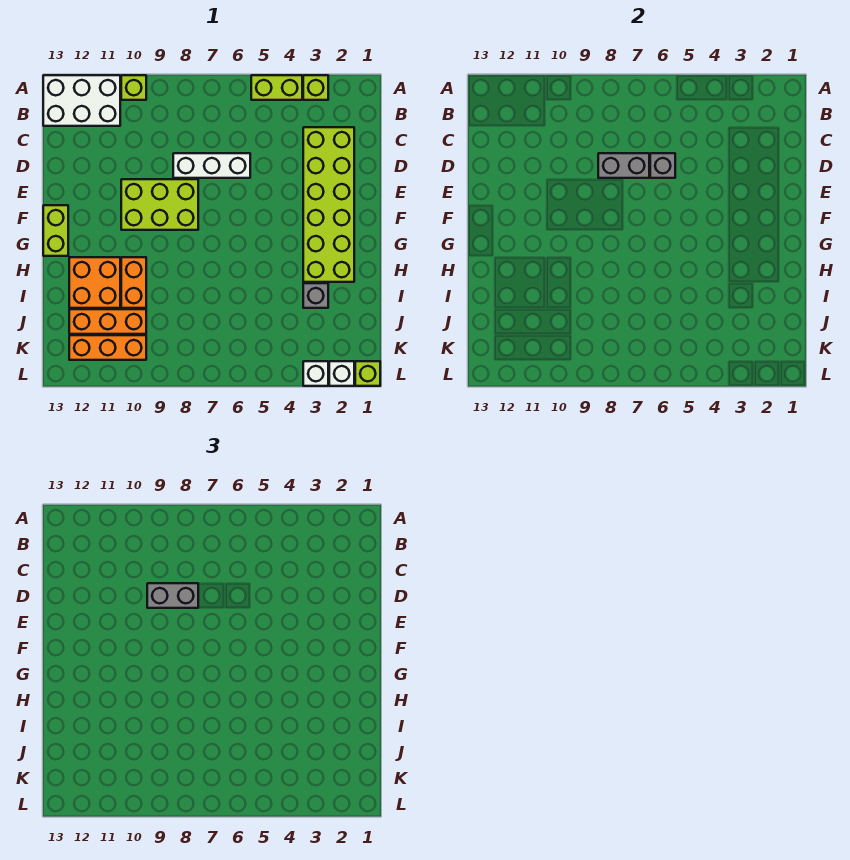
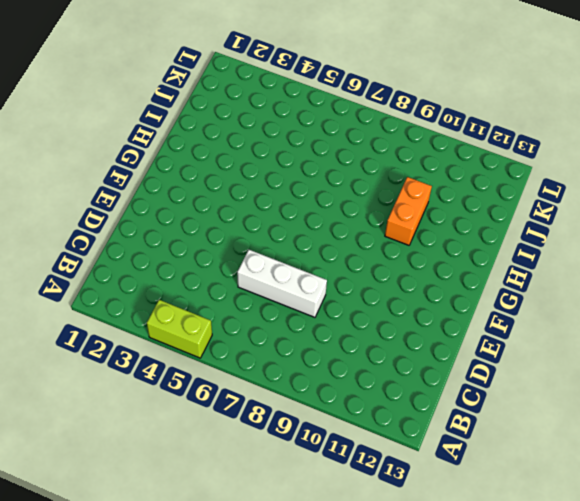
none -> lime brick A3 level 1
none -> lime brick A10 level 1
none -> white brick A11:B13 level 1

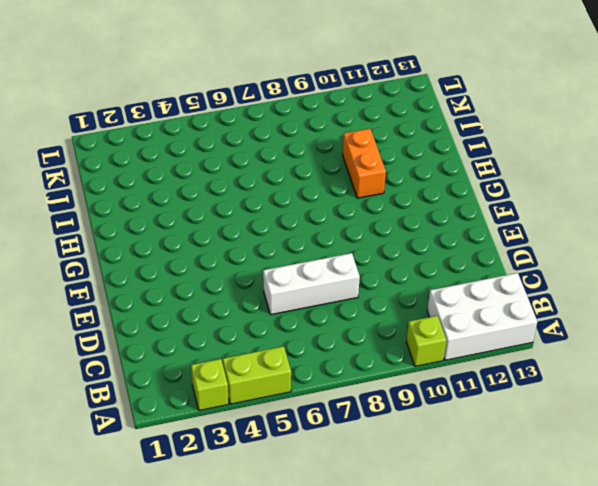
none -> lime brick C2:H3 level 1
none -> lime brick E8:F10 level 1
none -> lime brick F13:G13 level 1

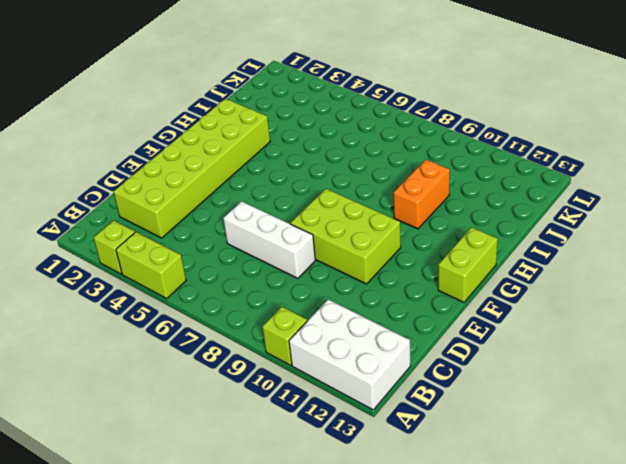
none -> orange brick H11:I12 level 1
none -> grey brick I3 level 1
none -> orange brick J10:J12 level 1

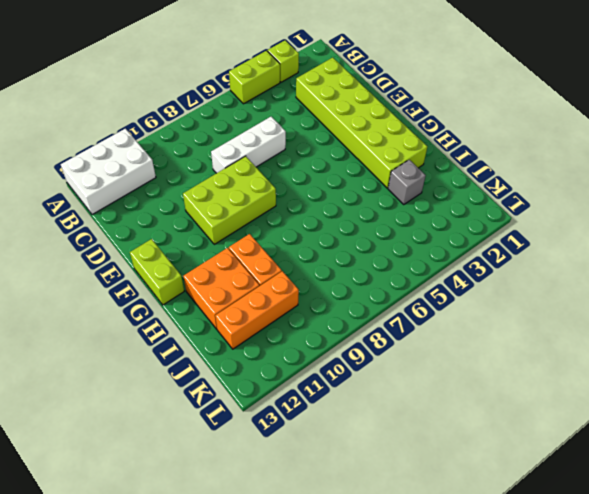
none -> lime brick A10 level 1
none -> orange brick K10:K12 level 1
none -> lime brick L1 level 1

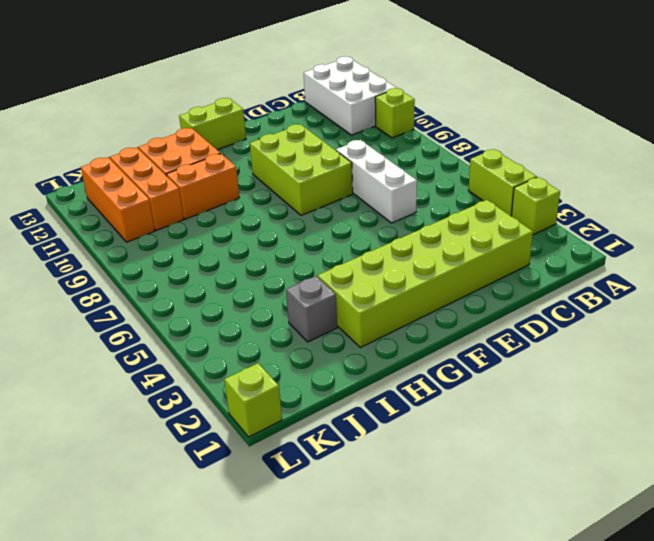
none -> white brick L2 level 1
none -> white brick L3 level 1
none -> grey brick D6 level 2

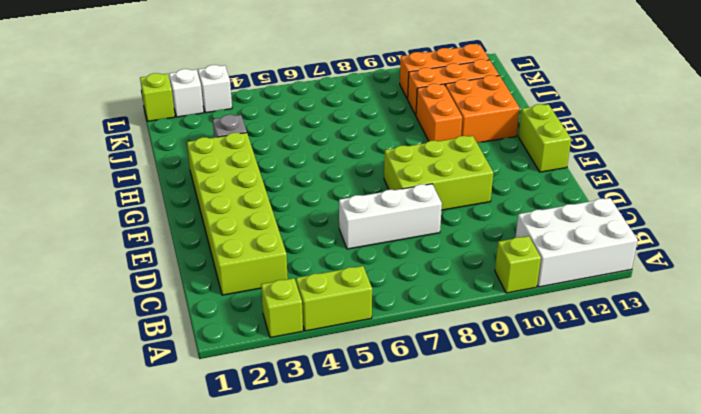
none -> grey brick D6 level 2
none -> grey brick D7:D8 level 2
none -> grey brick D8:D9 level 3

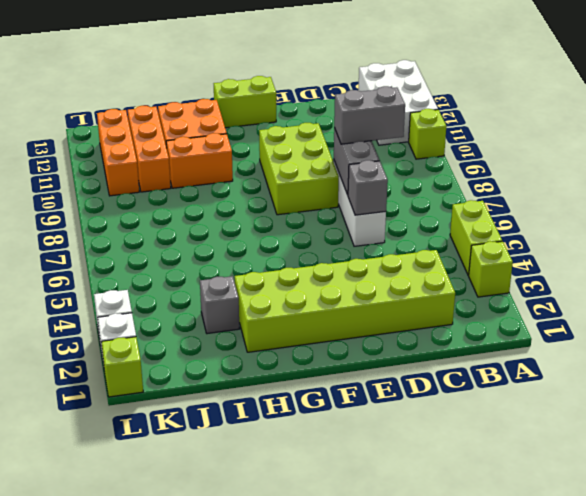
grey brick C8:D8 level 3 -> grey brick D8:D9 level 3

